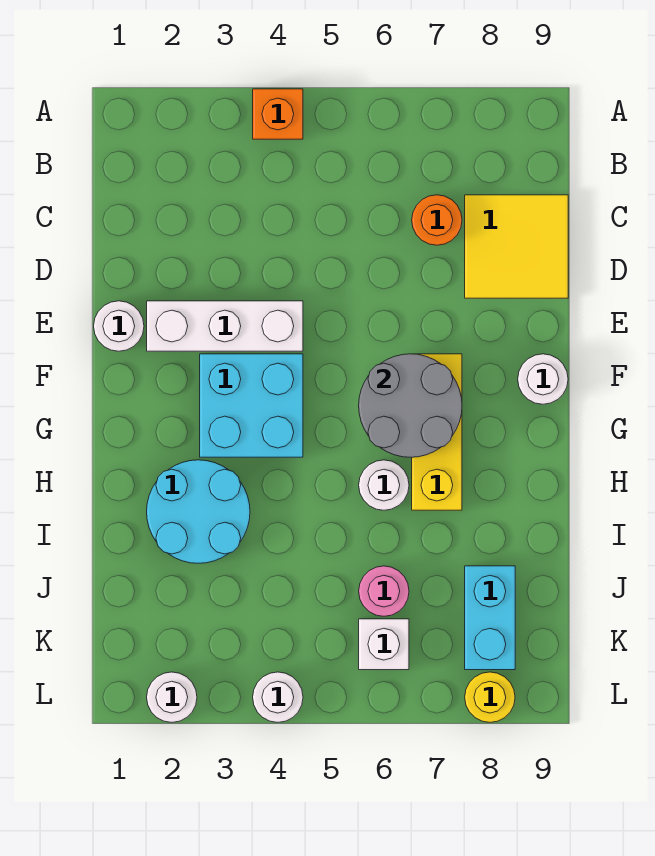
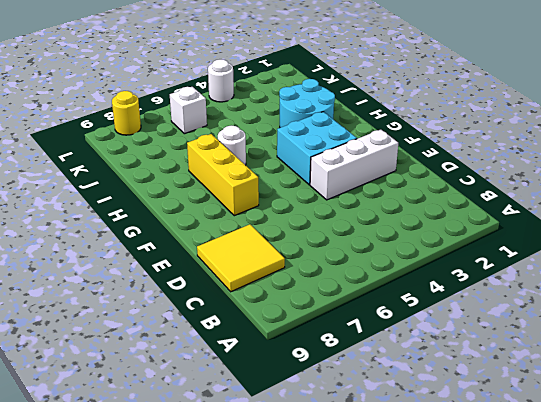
none -> orange brick A4 level 1
none -> orange round brick C7 level 1
none -> white round brick E1 level 1

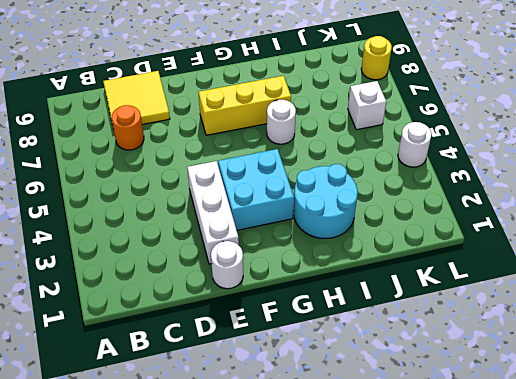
none -> orange brick A4 level 1
none -> white round brick F9 level 1
none -> pink round brick J6 level 1

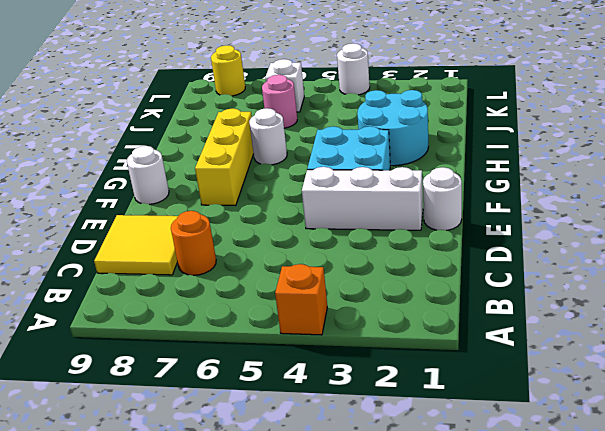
none -> cyan brick J8:K8 level 1
none -> white round brick L2 level 1
none -> grey round brick F6:G7 level 2

